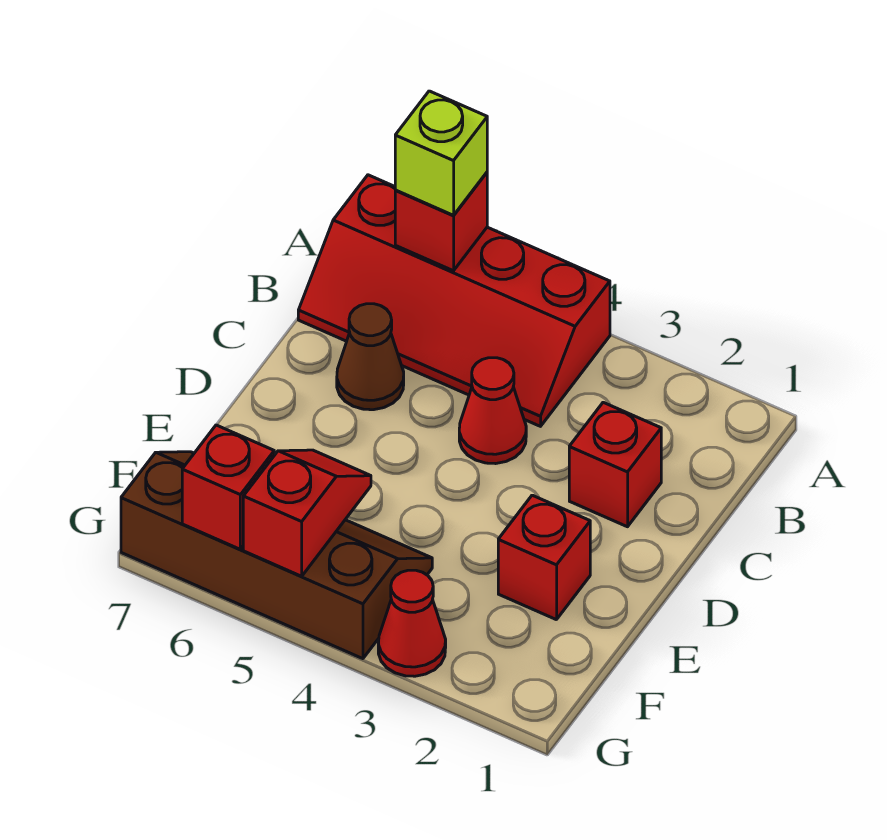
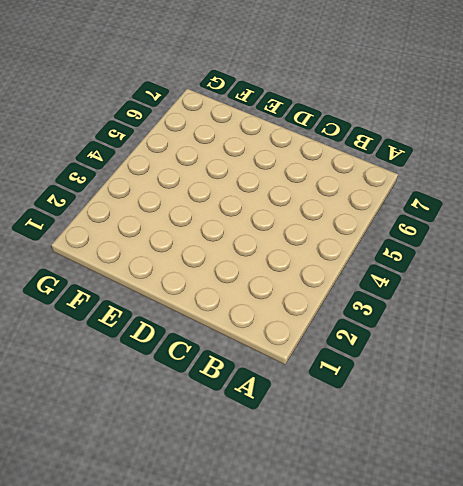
none -> red slope A4:B7 level 1 top A
none -> red brick C2 level 1

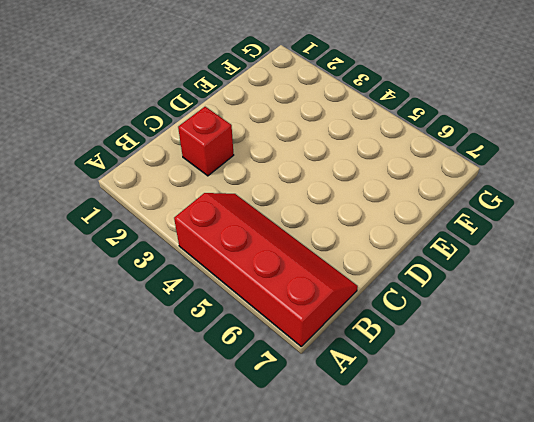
none -> red cone C4 level 1
none -> brown cone C6 level 1

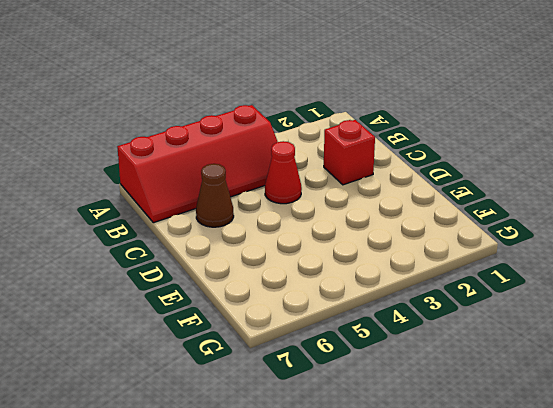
none -> red brick E2 level 1
none -> brown slope F4:G7 level 1 top G

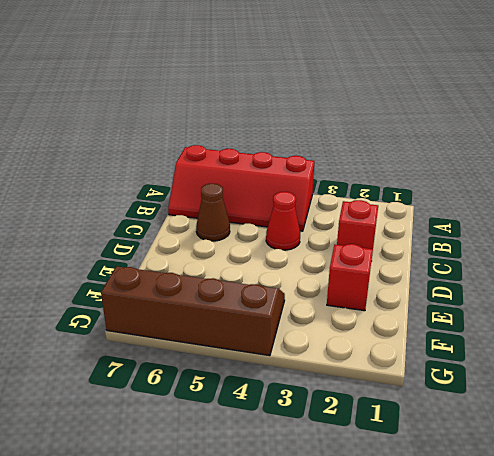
none -> red cone G3 level 1
none -> red brick A6 level 2

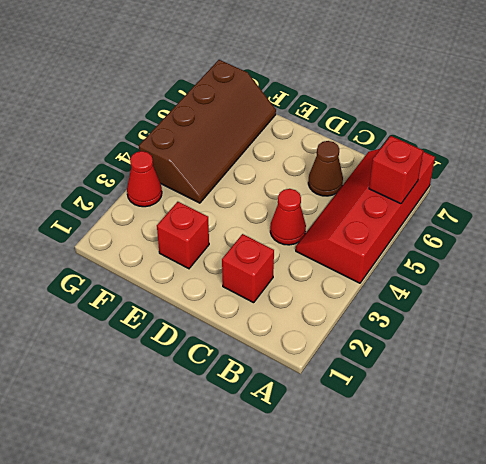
none -> red slope F5:G5 level 2 top G
none -> red brick G6 level 2

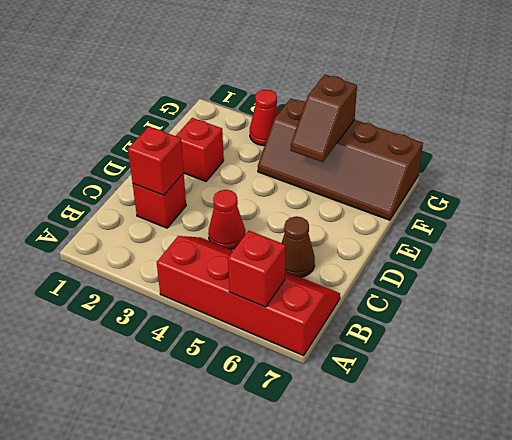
red brick C2 level 2 -> red brick G6 level 2
brown slope F5:G5 level 2 top G -> red slope F5:G5 level 2 top G
none -> lime brick A6 level 3

